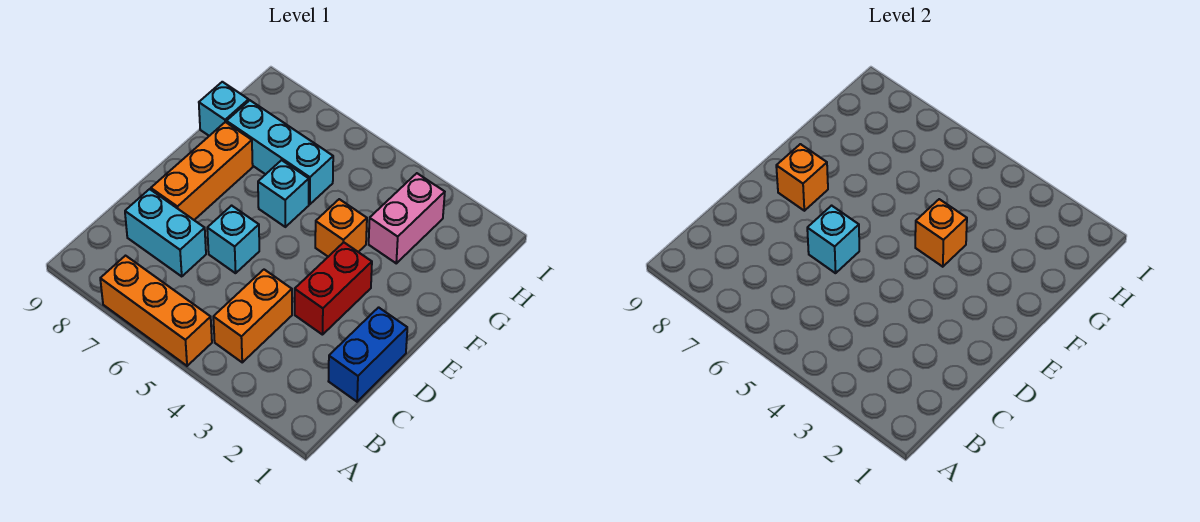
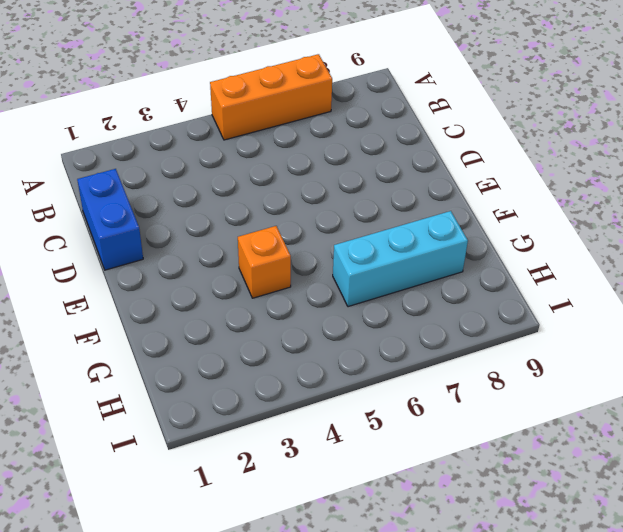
none -> orange brick B4:C4 level 1
none -> cyan brick C7:C8 level 1
none -> red brick D3:E3 level 1

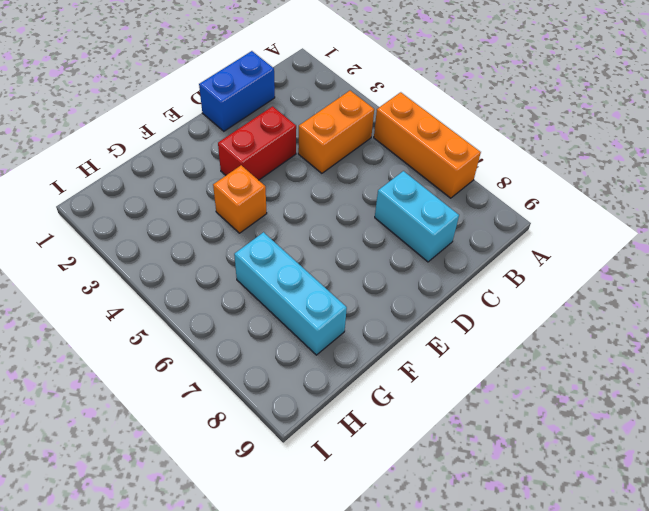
none -> cyan brick D6 level 1
none -> orange brick D8:F8 level 1
none -> cyan brick F6 level 1

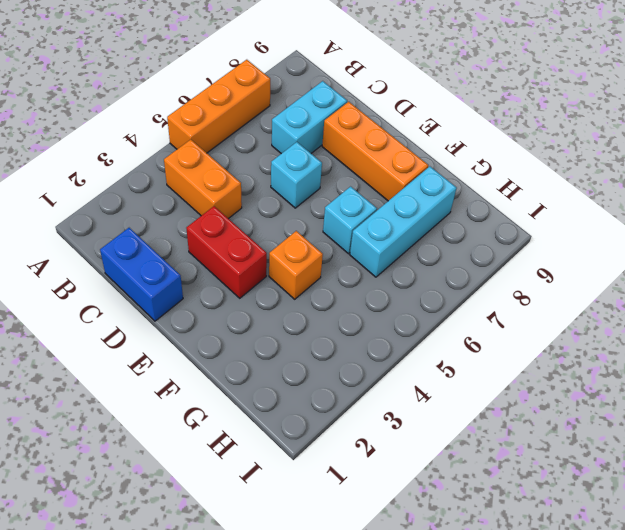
none -> pink brick G3:H3 level 1
none -> cyan brick G9 level 1
none -> cyan brick D6 level 2

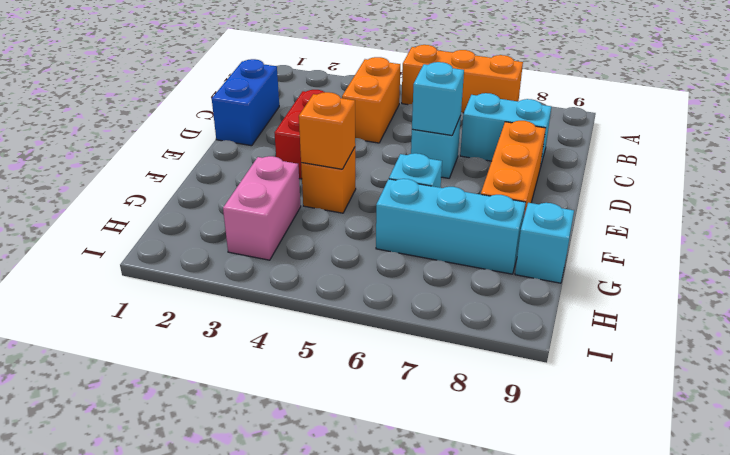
none -> orange brick E8 level 2

